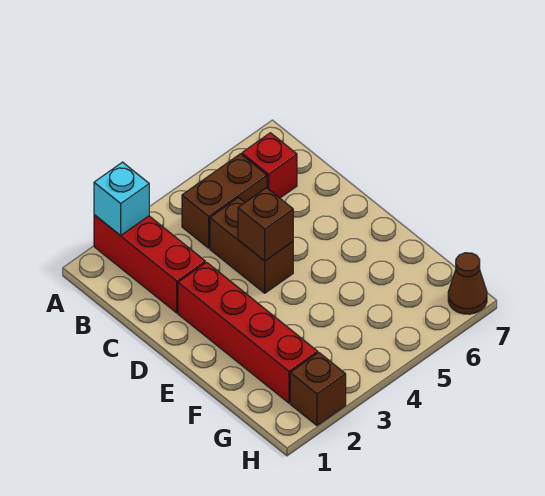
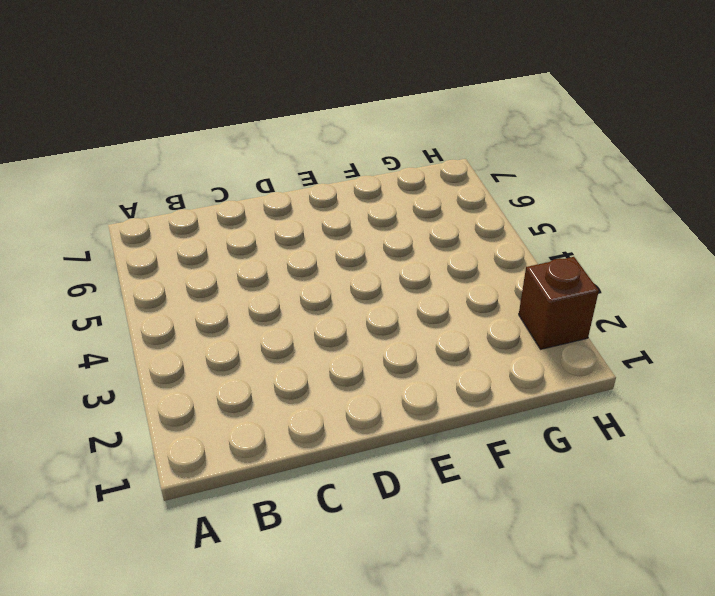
none -> red brick A2:C2 level 1
none -> brown brick B4:B5 level 1

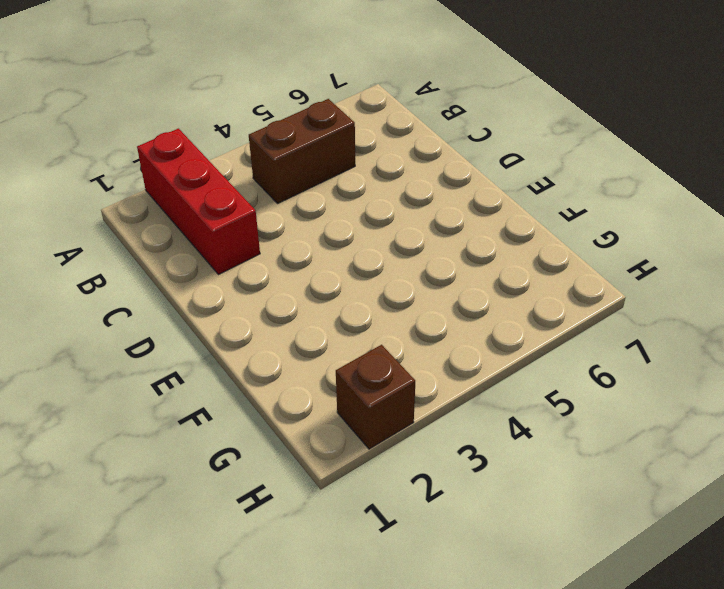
none -> red brick B6 level 1
none -> brown brick C4:D4 level 1

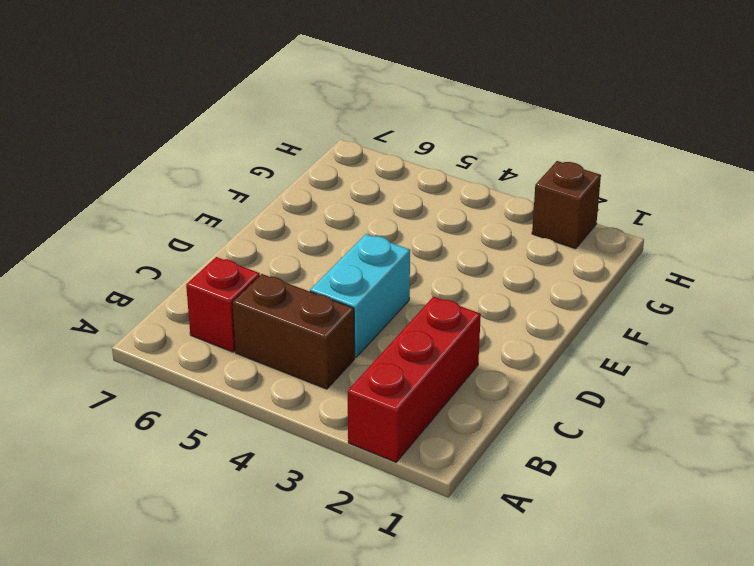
cyan brick C4:D4 level 1 -> brown brick C4:D4 level 1
none -> red brick D2:G2 level 1
none -> brown cone H7 level 1

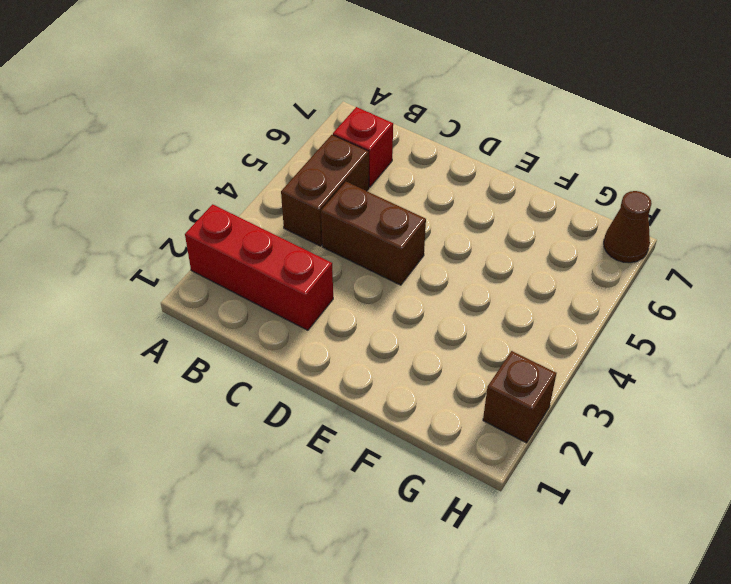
none -> red brick D2:G2 level 1
none -> cyan brick A2 level 2

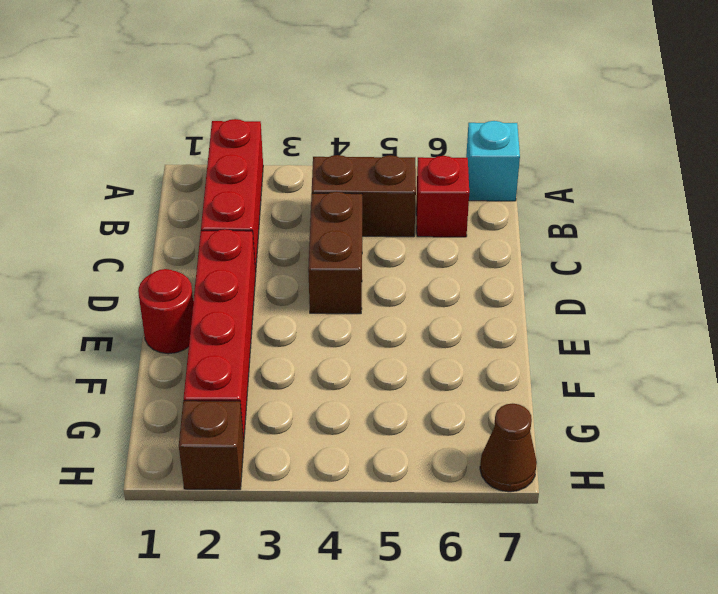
cyan brick A7 level 1 -> cyan brick A2 level 2
red round brick E1 level 1 -> none
none -> brown brick D4 level 2

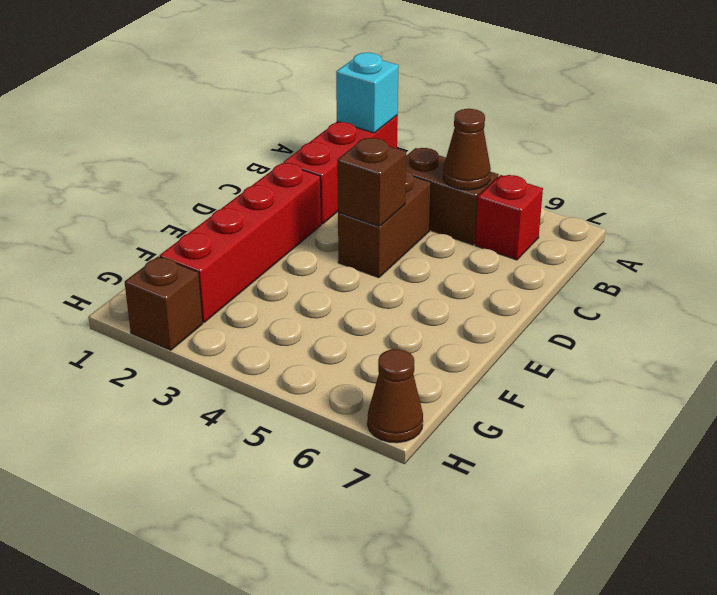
brown cone B5 level 2 -> none

